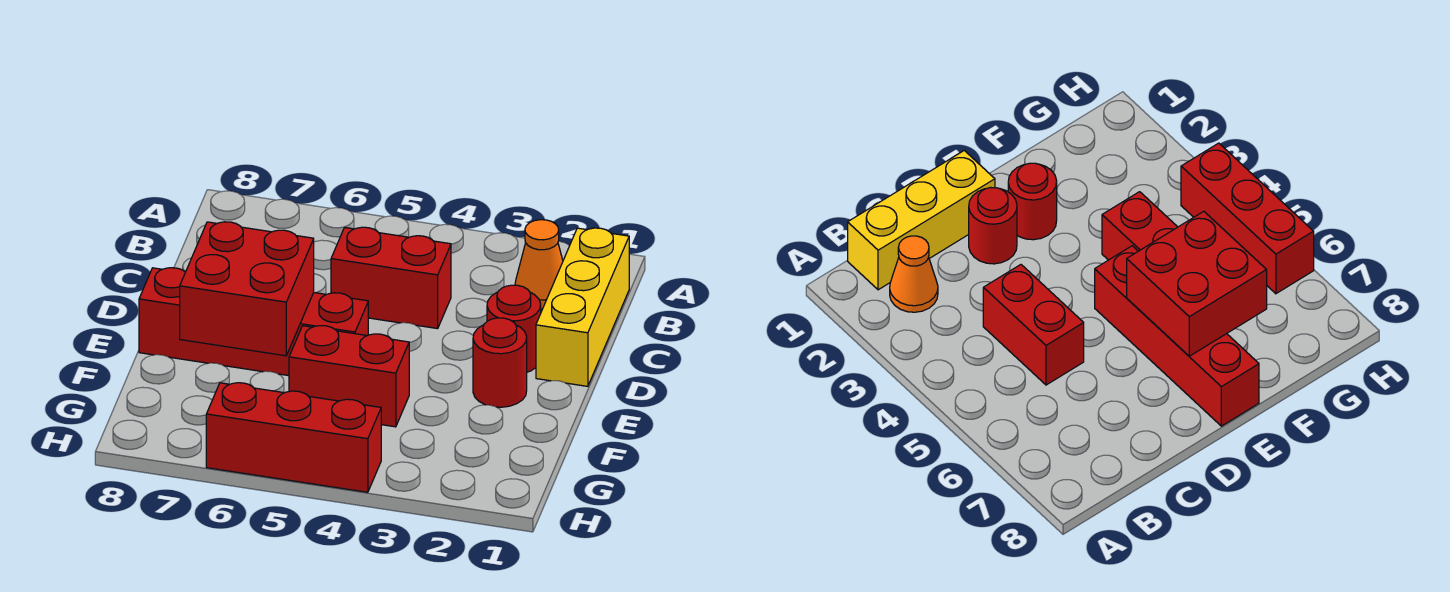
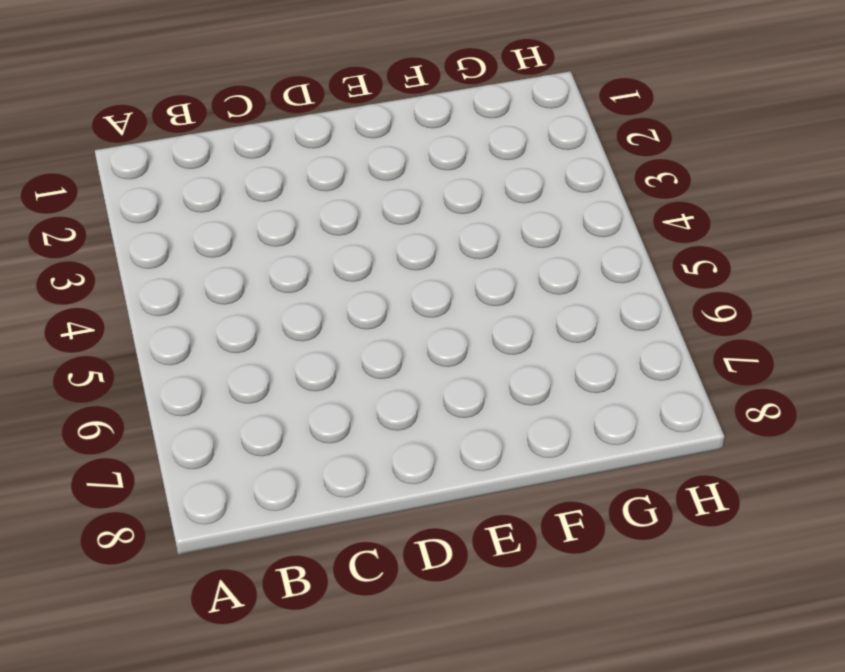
none -> yellow brick B1:D1 level 1
none -> orange cone B2 level 1

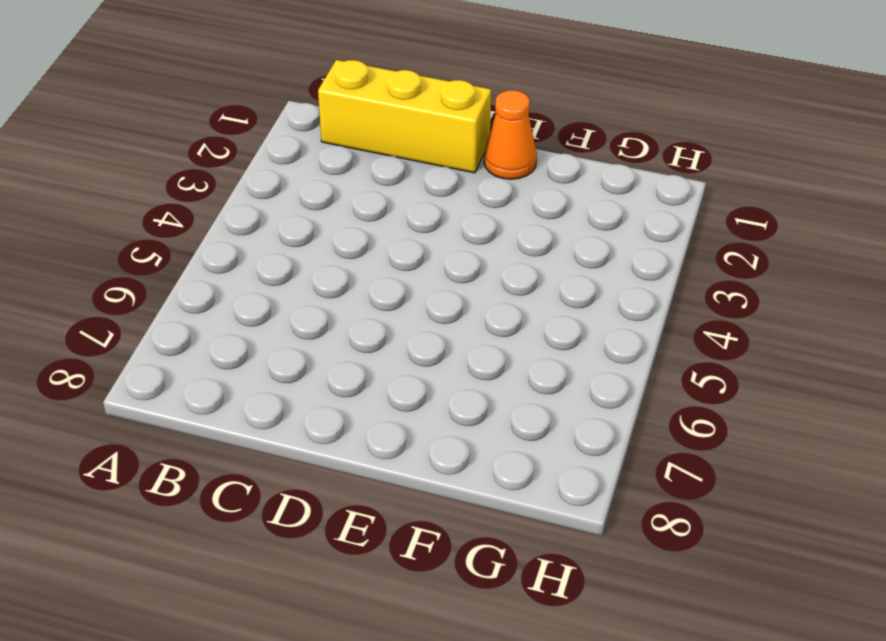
orange cone E1 level 1 -> orange cone B2 level 1
none -> red brick C4:C5 level 1
none -> red round brick D2 level 1

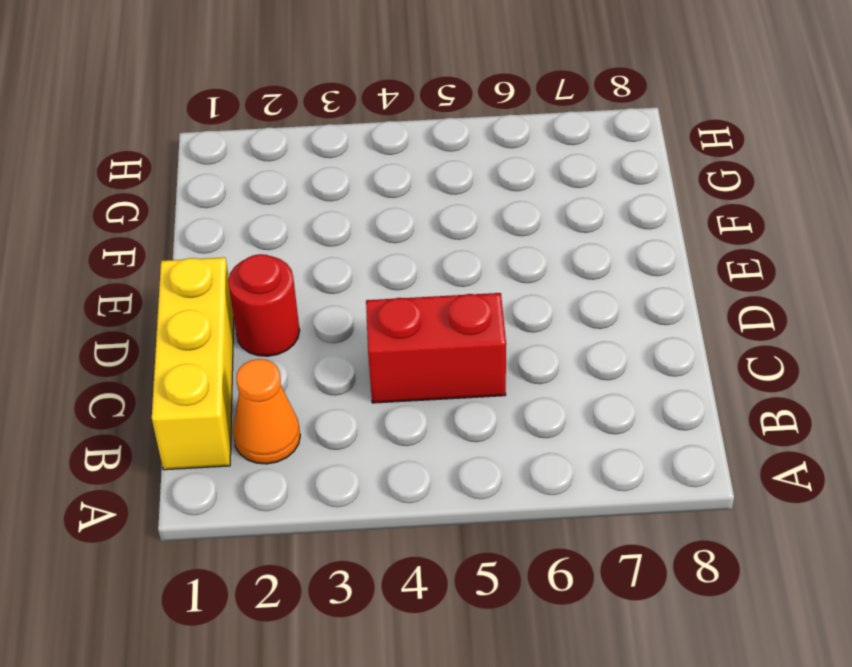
none -> red round brick E2 level 1
none -> red brick E5:E8 level 1

